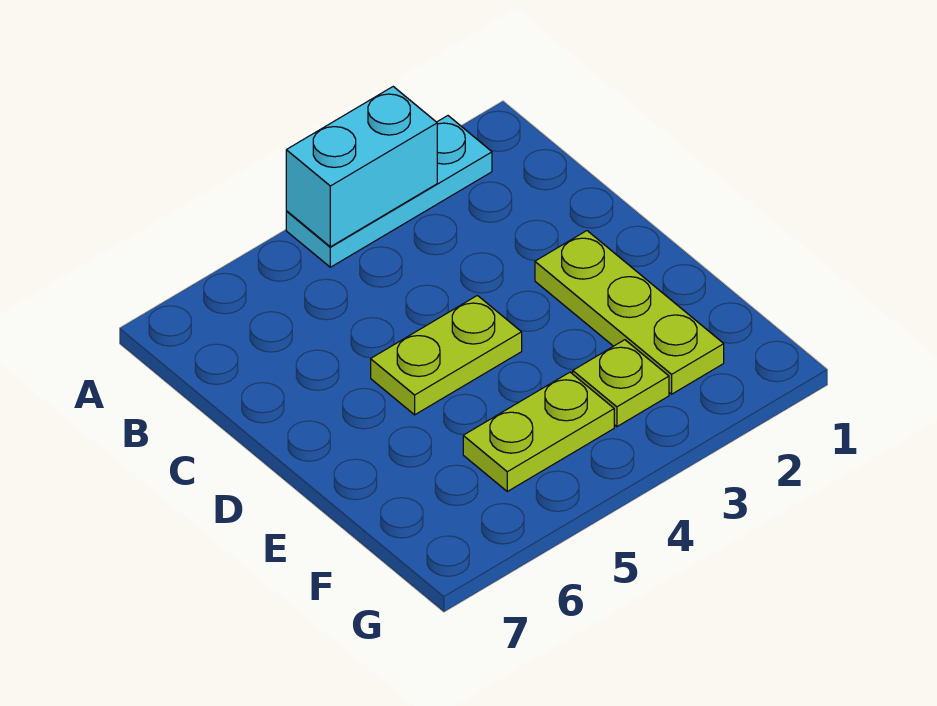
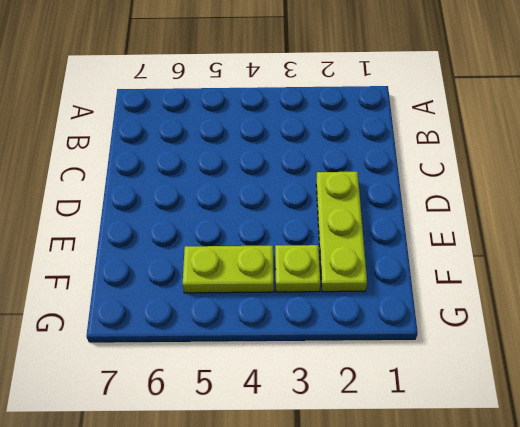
none -> cyan plate A2:A4 level 1
none -> lime plate D4:D5 level 1

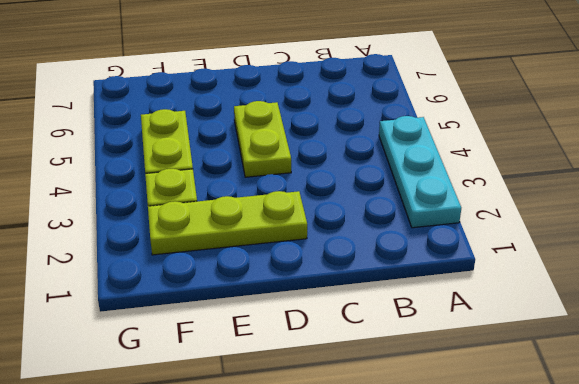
none -> cyan brick A3:A4 level 2

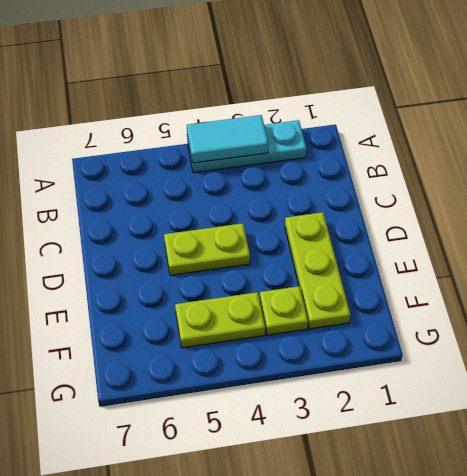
cyan tile A3:A4 level 2 -> cyan brick A3:A4 level 2

